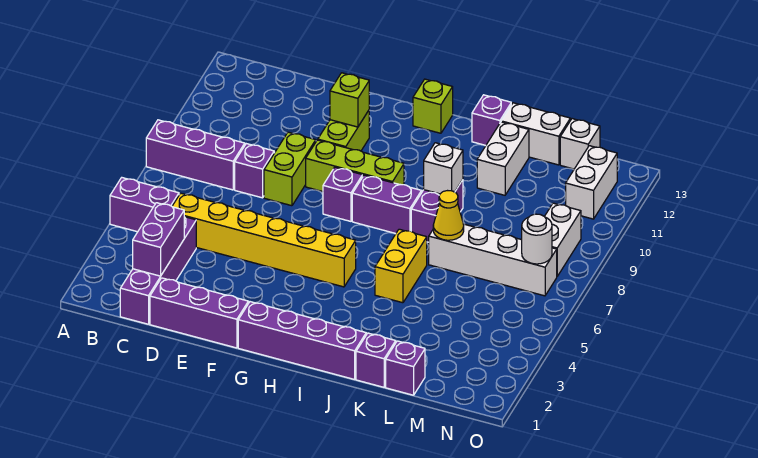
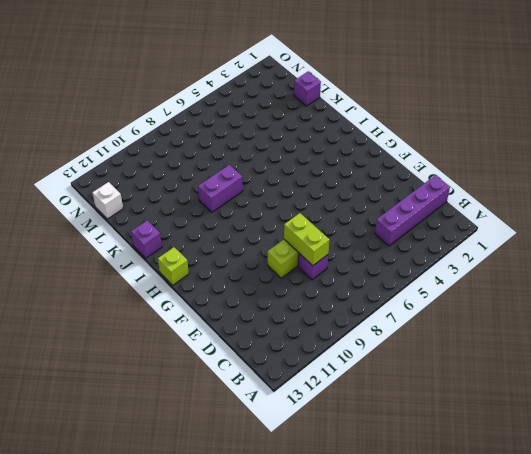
lime brick D8:E8 level 2 -> lime brick F10:F11 level 1
none -> purple brick A5:B5 level 1
none -> purple brick A8:C8 level 1
none -> yellow brick C5:H5 level 1

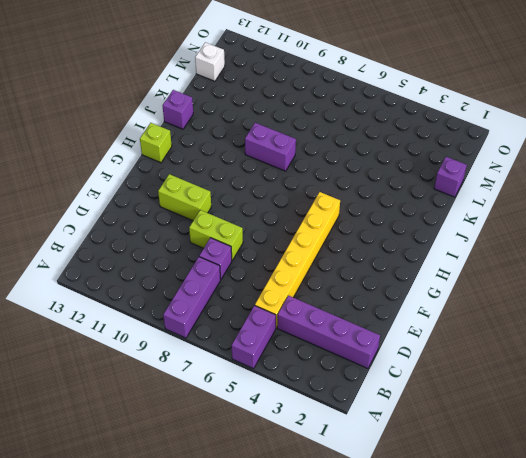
none -> purple brick D1:F1 level 1
none -> lime brick F9:H9 level 1
none -> purple brick G1:J1 level 1

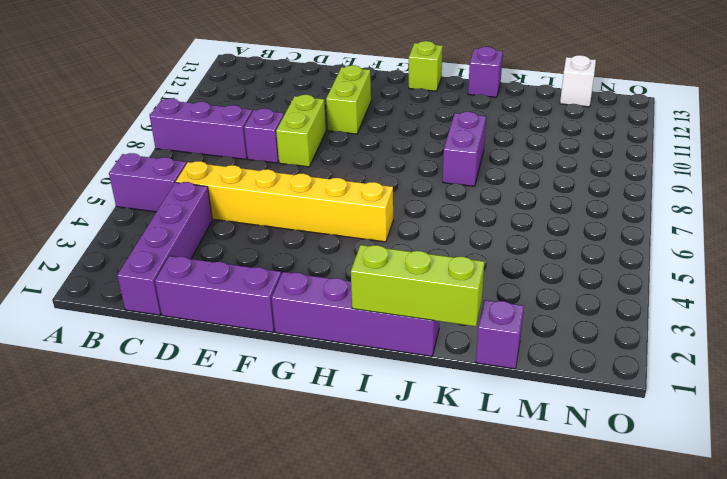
lime brick I1:K1 level 2 -> lime brick F9:H9 level 1
none -> purple brick G8 level 1
none -> purple brick H8:I8 level 1
none -> yellow brick J5:J6 level 1

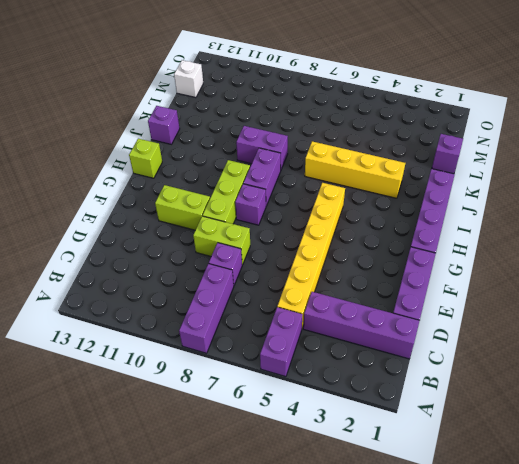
yellow brick J3:J6 level 1 -> yellow brick J5:J6 level 1
none -> purple brick K1 level 1
none -> white brick K7:N7 level 1
none -> white brick K11:K12 level 1

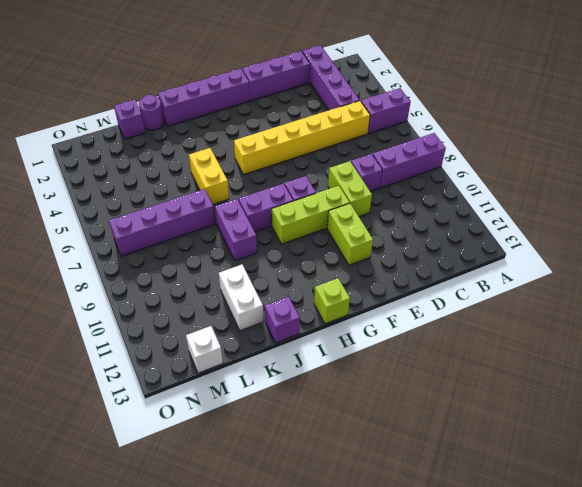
purple round brick K1 level 1 -> purple brick K1 level 1
purple brick K7:N7 level 1 -> white brick K7:N7 level 1
none -> white brick K13:L13 level 1
none -> white brick N8:N9 level 1
none -> white brick N11:N12 level 1

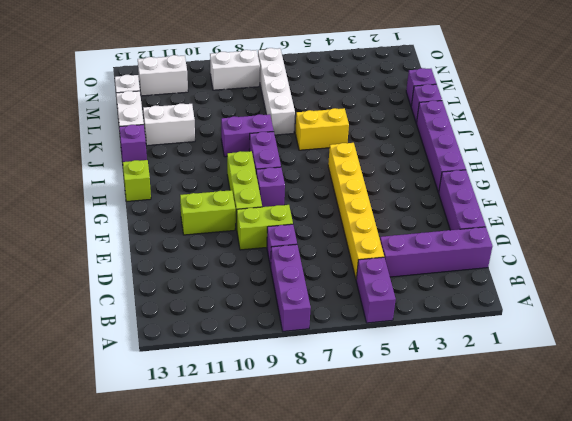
none -> purple brick C2:C3 level 2
none -> lime brick F11 level 2
none -> white brick J9 level 2

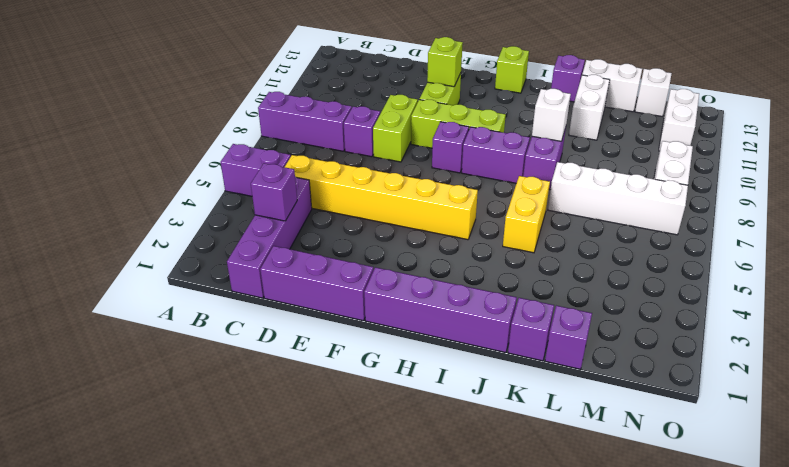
purple brick C3 level 2 -> purple brick C2:C3 level 2
none -> yellow cone K7 level 2
none -> white round brick N7 level 2

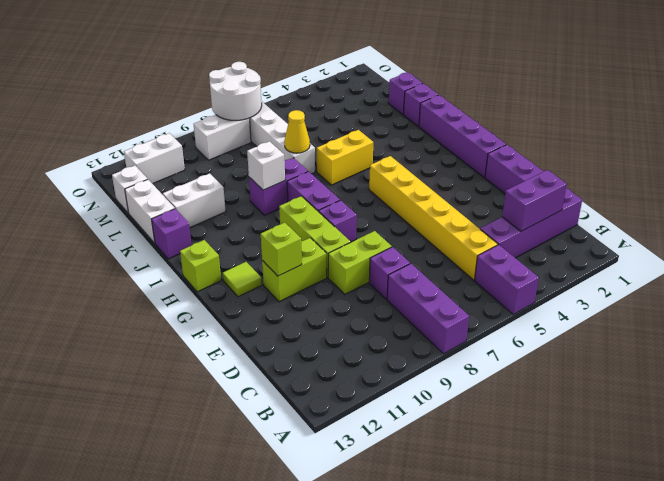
lime tile G12 level 1 -> none
white round brick N7:O8 level 2 -> white round brick N7 level 2

